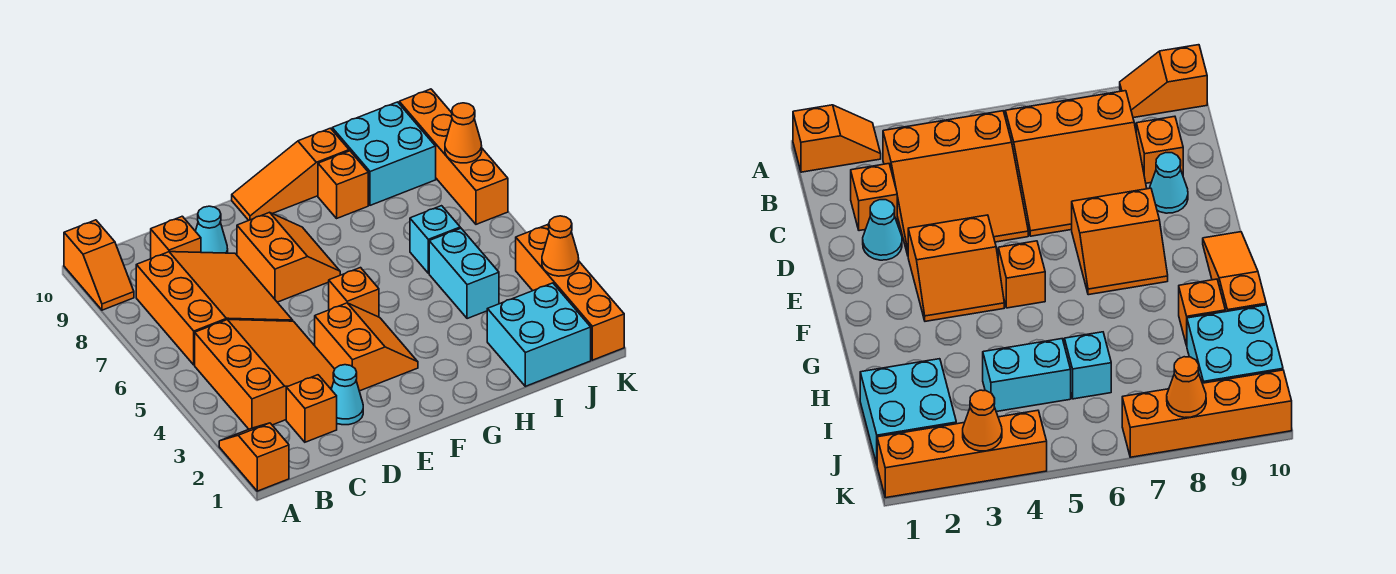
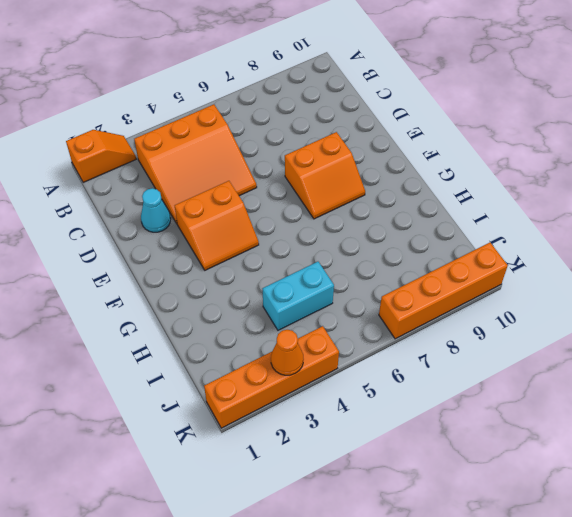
none -> orange slope A9:A10 level 1 top 10
none -> orange slope B6:D8 level 1 top B
none -> orange brick C2 level 1

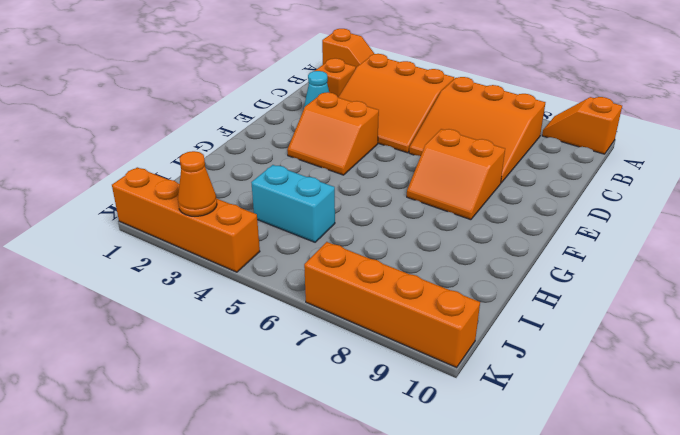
none -> orange brick C9 level 1
none -> cyan cone D9 level 1
none -> orange brick F5 level 1

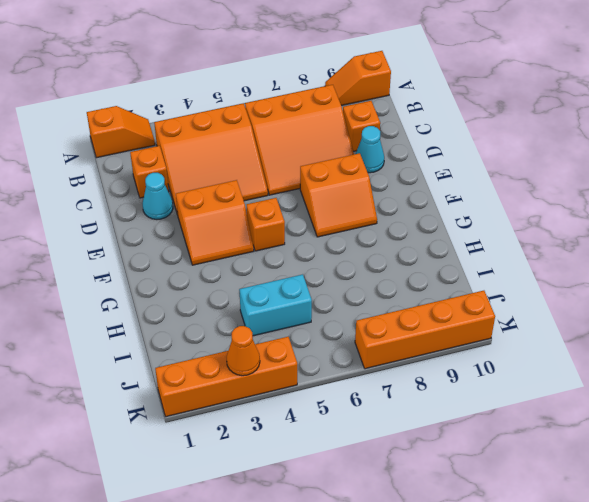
none -> orange slope F10:H10 level 1 top H
none -> orange brick H9 level 1
none -> cyan brick I1:J2 level 1

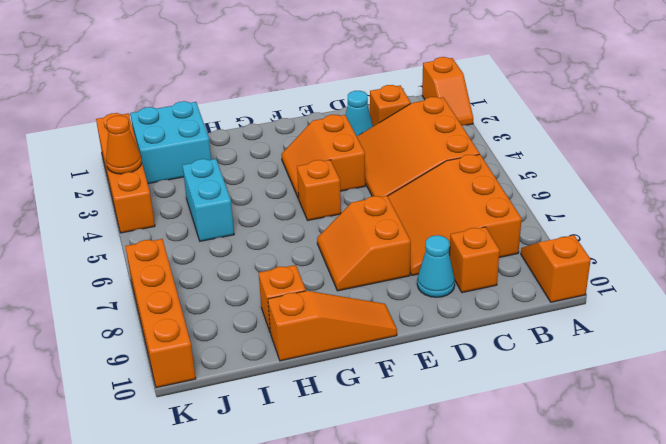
none -> cyan brick I6 level 1
none -> cyan brick I9:J10 level 1
none -> orange cone K8 level 2

